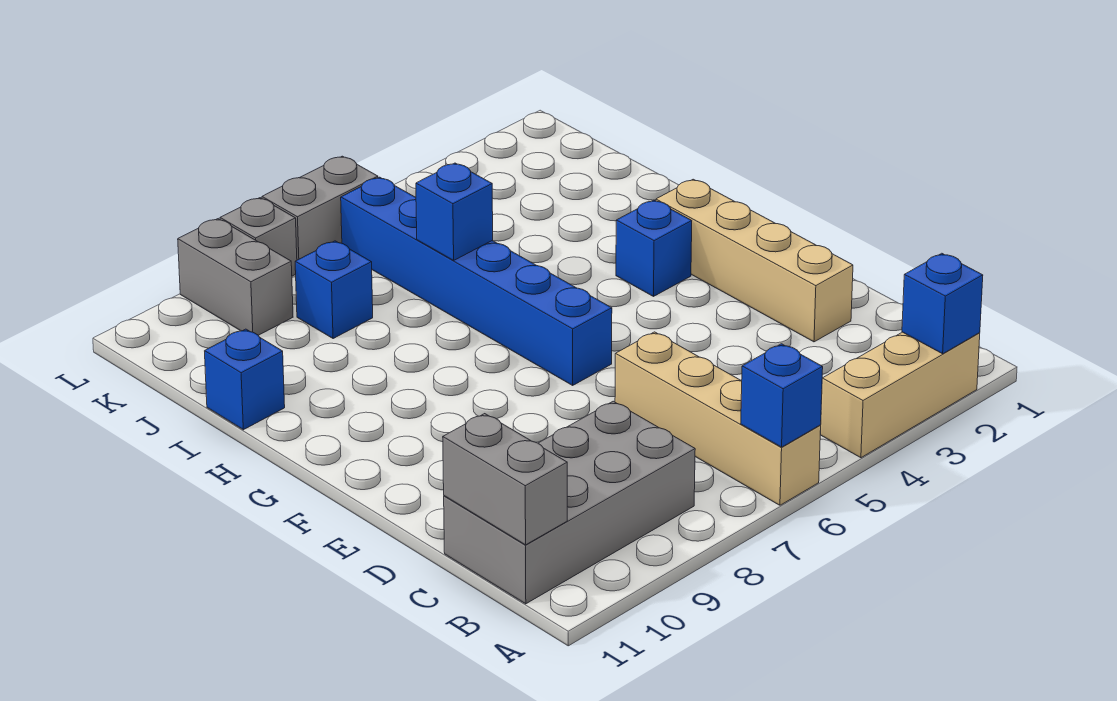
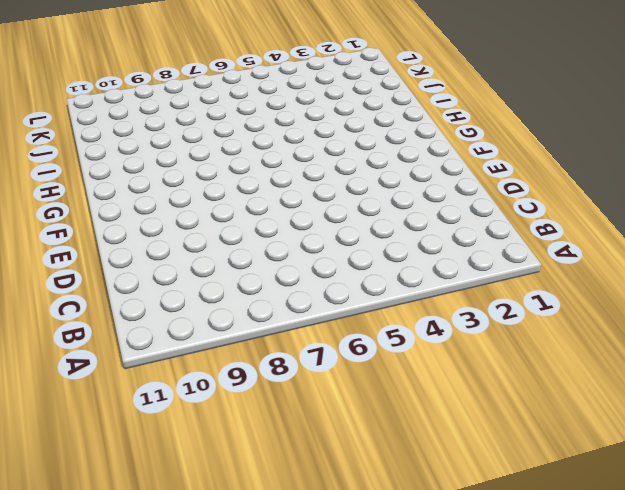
none -> tan brick A2:A4 level 1
none -> tan brick A6:D6 level 1
none -> grey brick B8:C11 level 1

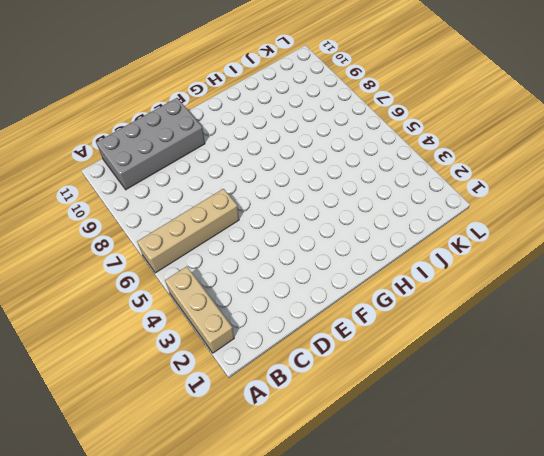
grey brick B10:E11 level 1 -> grey brick B8:C11 level 1
none -> tan brick D2:G2 level 1
none -> blue brick F6:K6 level 1
none -> blue brick G3 level 1

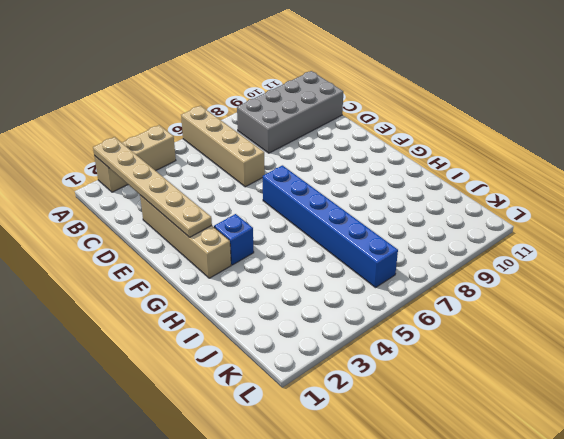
tan plate A2:F2 level 2 -> blue brick A2 level 2
none -> blue brick I11 level 1
none -> blue brick J8 level 1
none -> grey brick K9:L9 level 1

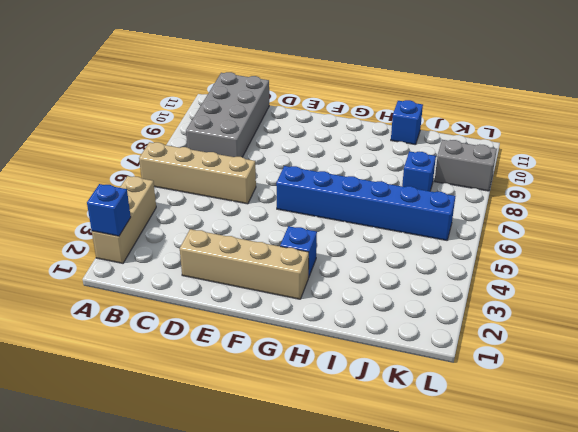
none -> grey brick L6:L7 level 1
none -> grey brick L8 level 1
none -> blue brick A6 level 2

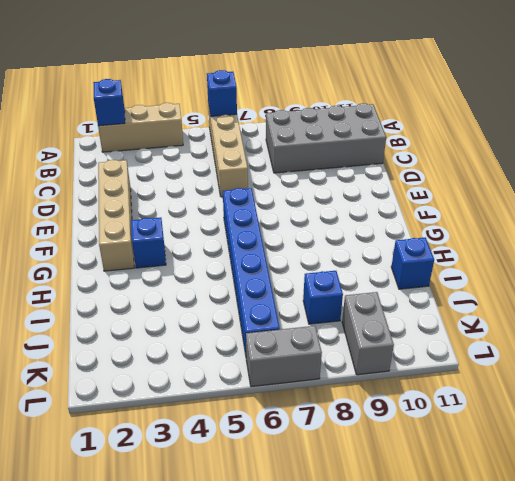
none -> grey brick L8 level 1
none -> grey brick B11:C11 level 2
none -> blue brick I6 level 2

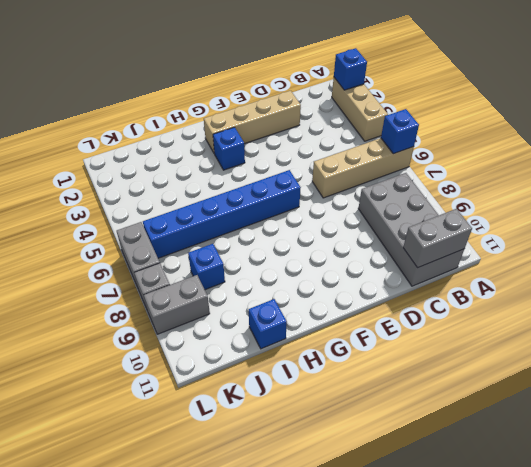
none -> blue brick I6 level 2

